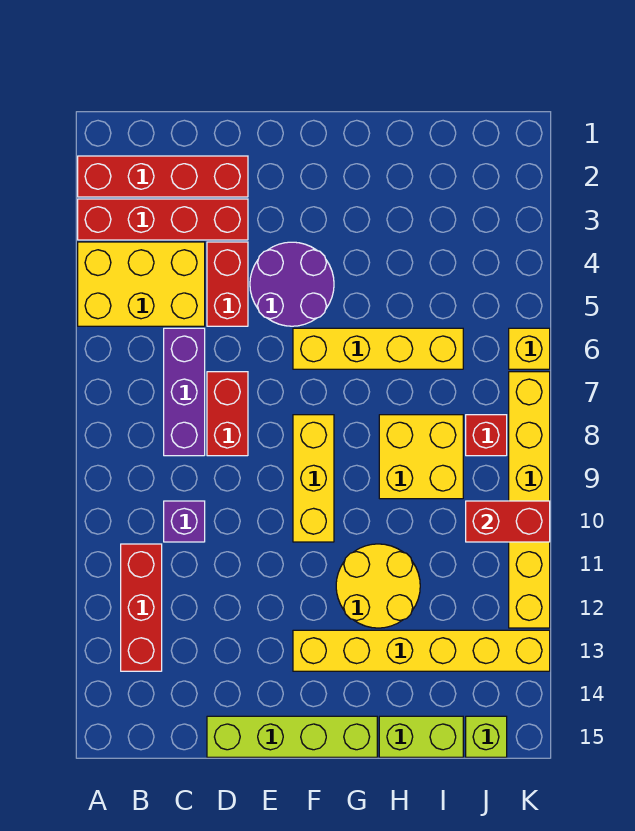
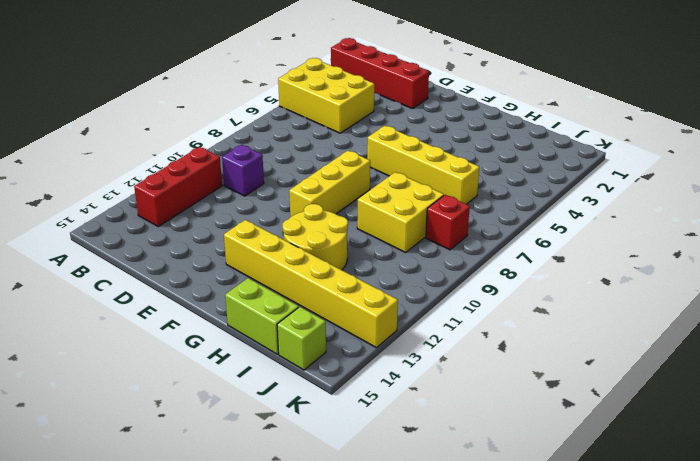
none -> red brick A3:D3 level 1
none -> purple brick C6:C8 level 1
none -> red brick D4:D5 level 1

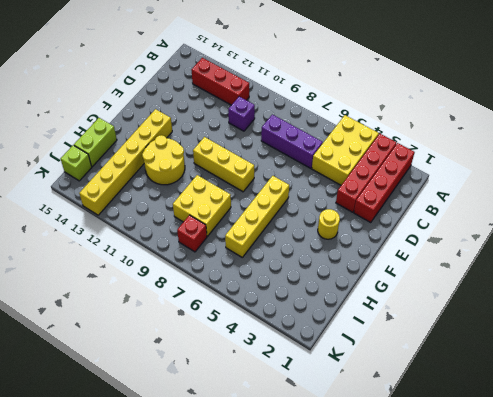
yellow round brick F3 level 1 -> none
none -> red brick D4:D5 level 1
none -> red brick D7:D8 level 1
none -> lime brick D15:G15 level 1

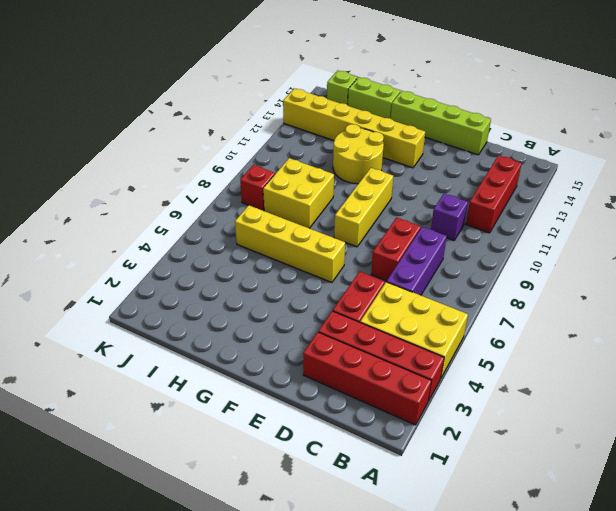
none -> purple round brick E4:F5 level 1
none -> yellow brick K6 level 1
none -> yellow brick K7:K12 level 1

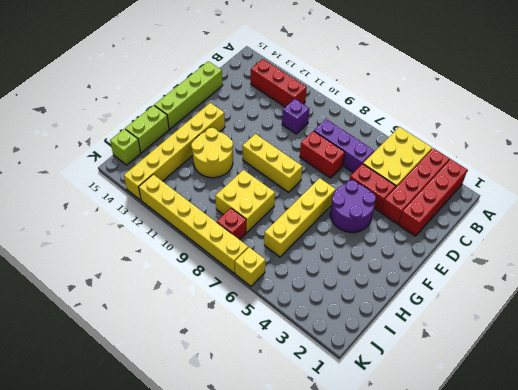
none -> red brick J10:K10 level 2

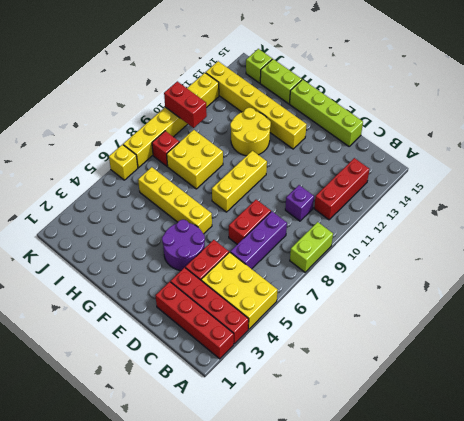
lime brick A8:A9 level 1 -> none

